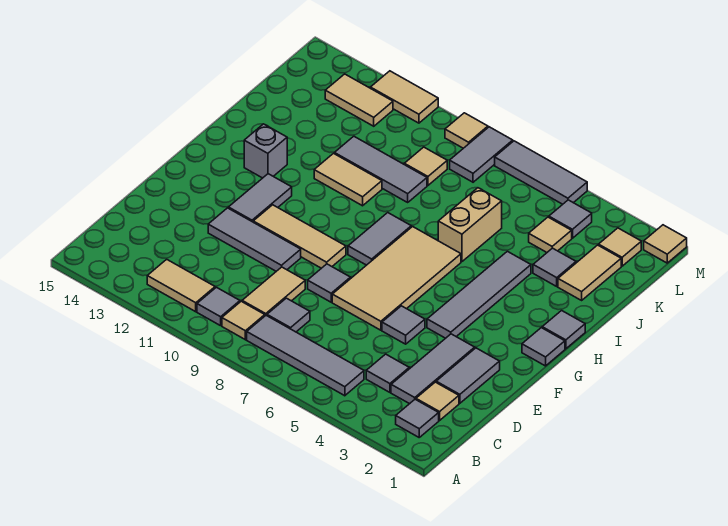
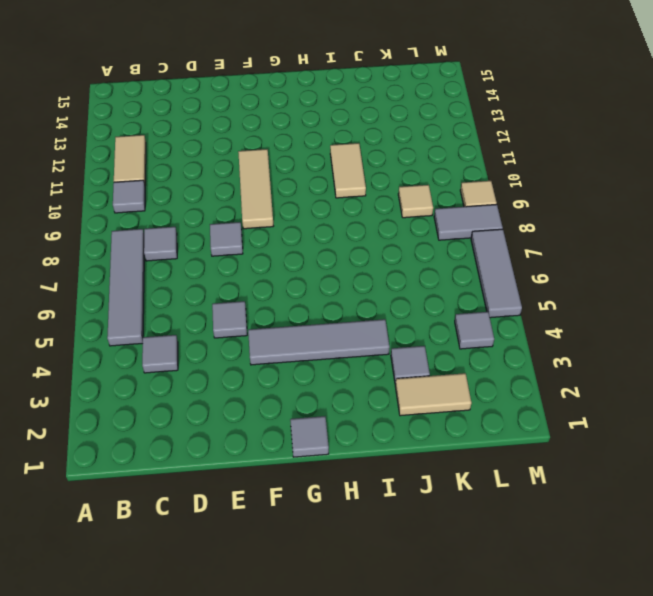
none -> grey tile B2 level 1
none -> tan tile B9 level 1
none -> tan tile C2 level 1
none -> grey tile C3:E3 level 1

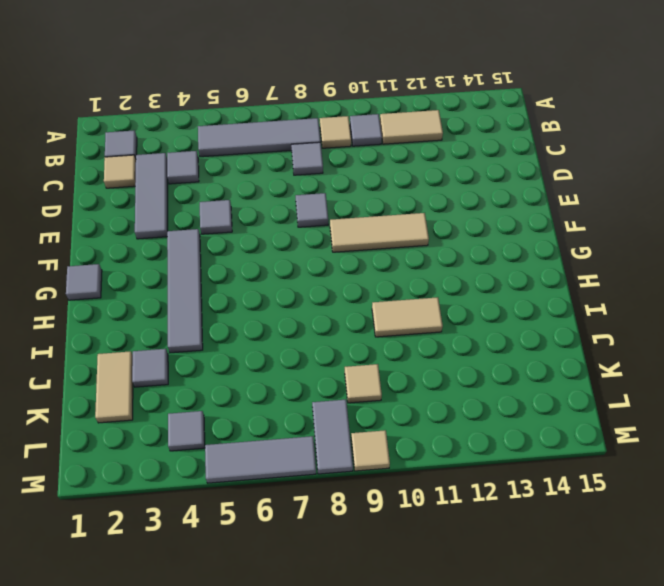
none -> tan tile C9:D9 level 1
none -> grey tile D2:E2 level 1
none -> tan tile E6:H7 level 1
none -> grey tile E10:E12 level 1

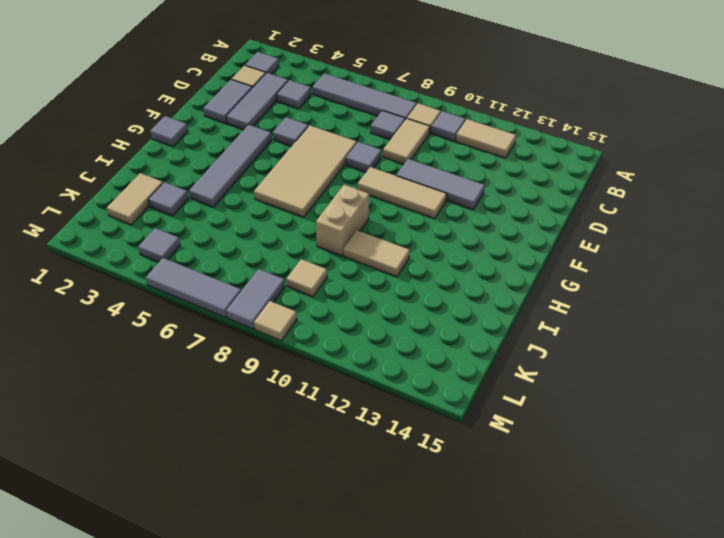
tan brick H9:I9 level 1 -> tan brick I6:J6 level 1
none -> grey tile F12:G12 level 1
none -> grey tile G8:H8 level 1
none -> grey tile H1 level 1
none -> grey brick H13 level 1

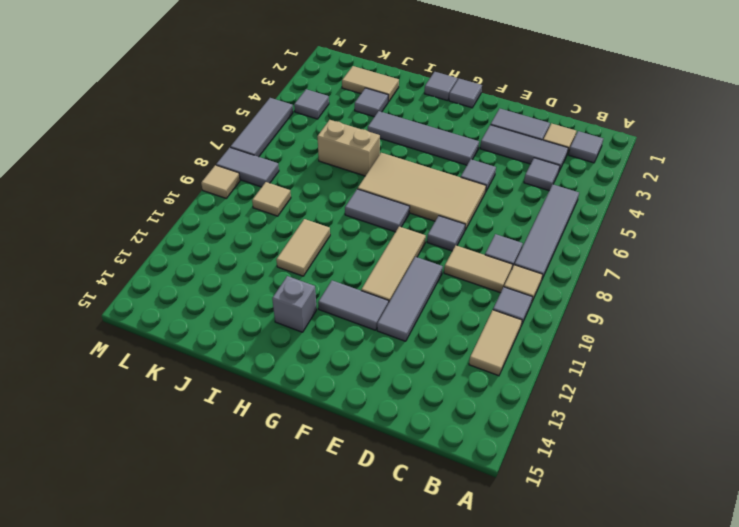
none -> grey tile J9:J11 level 1
none -> tan tile K4 level 1
none -> tan tile L2 level 1
none -> tan tile L12:L13 level 1

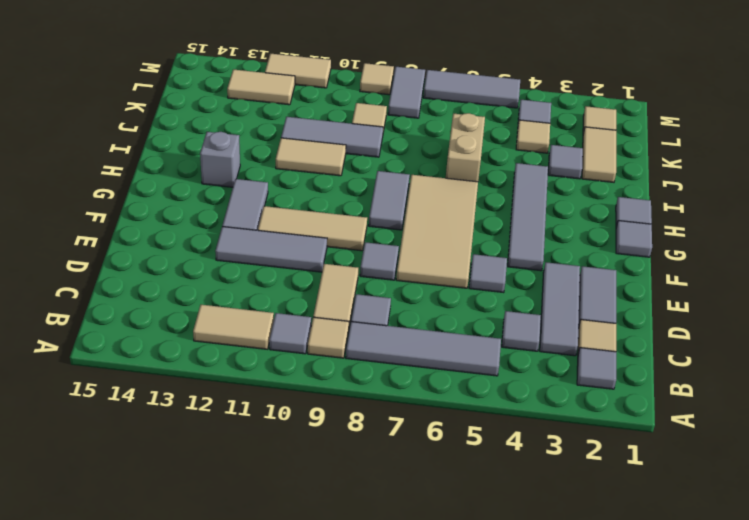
none -> tan tile M1 level 1

